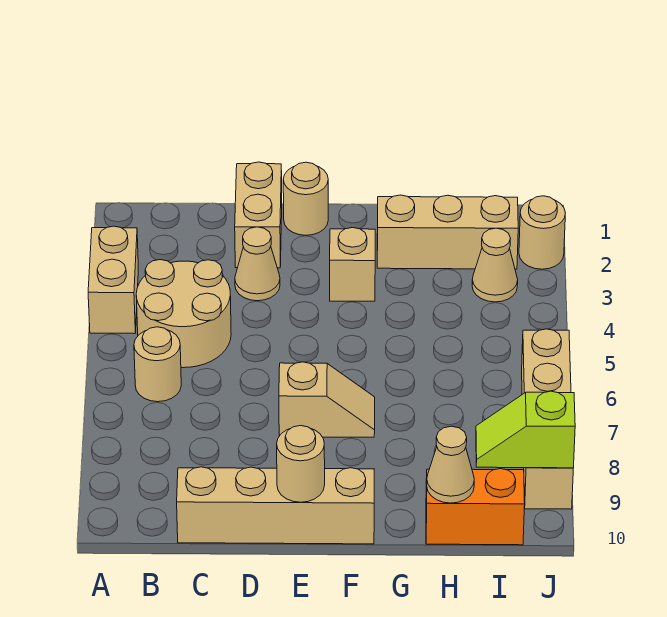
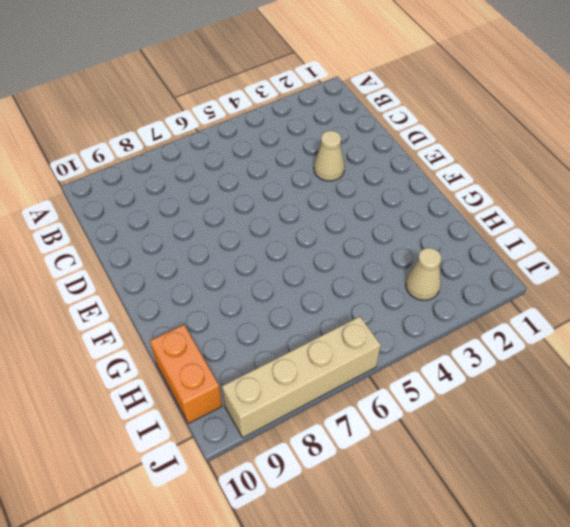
none -> tan brick A3:A4 level 1
none -> tan round brick B4:C5 level 1
none -> tan round brick B6 level 1

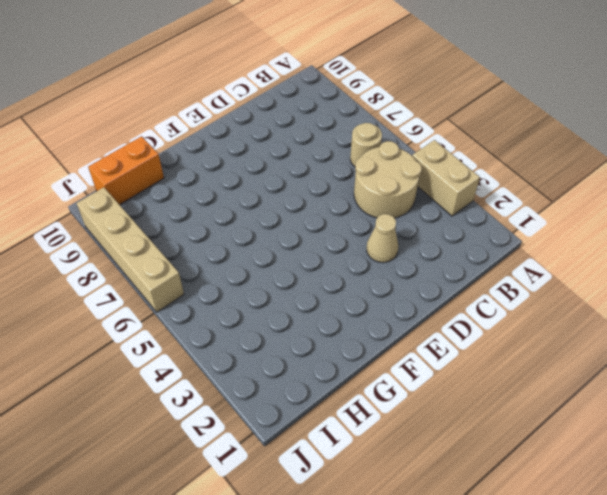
none -> tan brick C10:F10 level 1
none -> tan brick D1:D2 level 1
none -> tan round brick E1 level 1

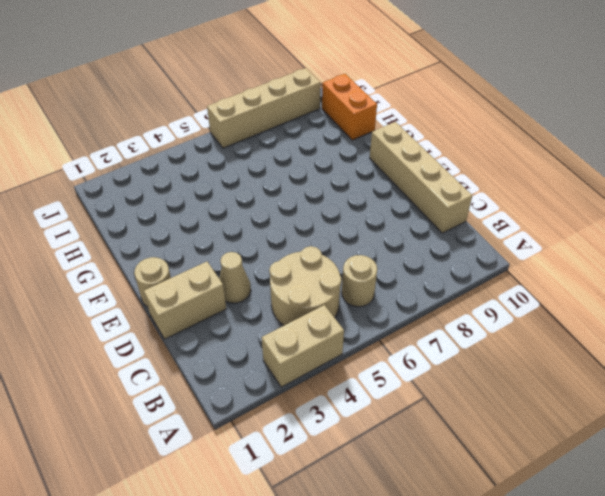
none -> tan slope E7:F7 level 1 top E
none -> tan brick F3 level 1
none -> tan brick G2:I2 level 1

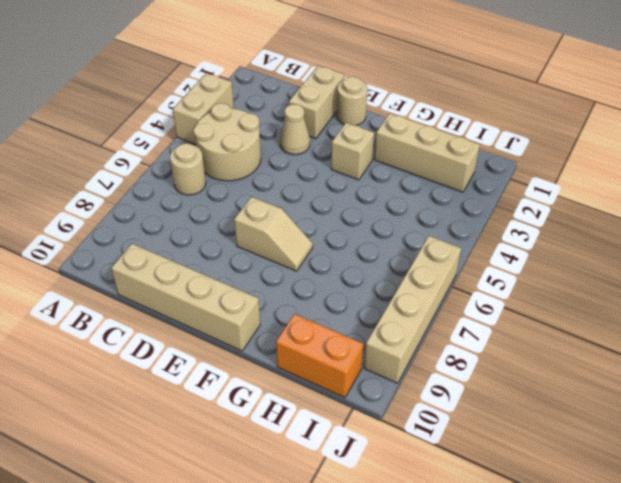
none -> tan cone I3 level 1
none -> tan round brick J2 level 1
none -> tan round brick E10 level 2

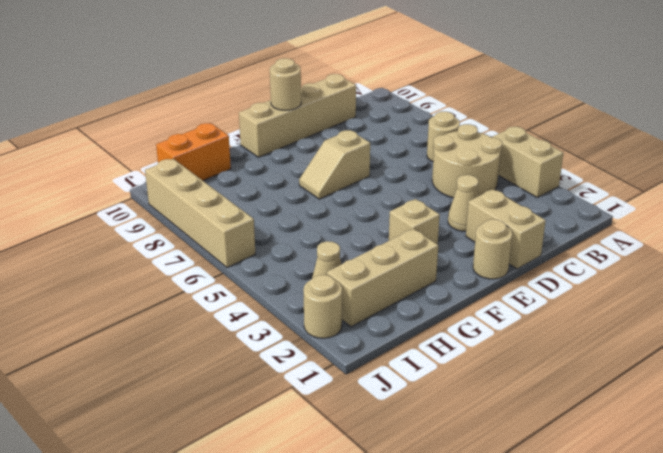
none -> tan cone H10 level 2
none -> lime slope I9:J9 level 2 top J

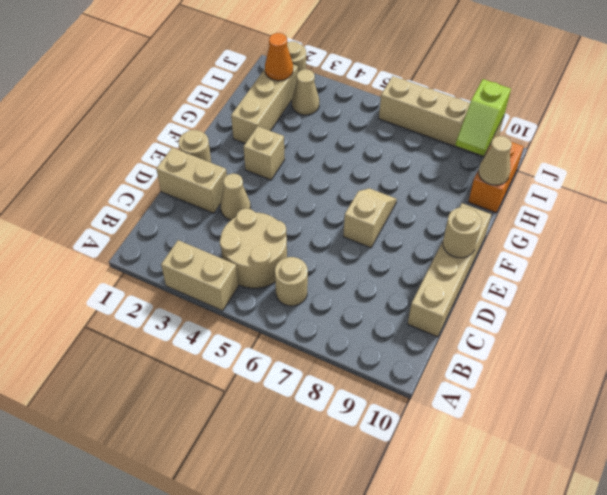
orange cone I2 level 2 -> none

